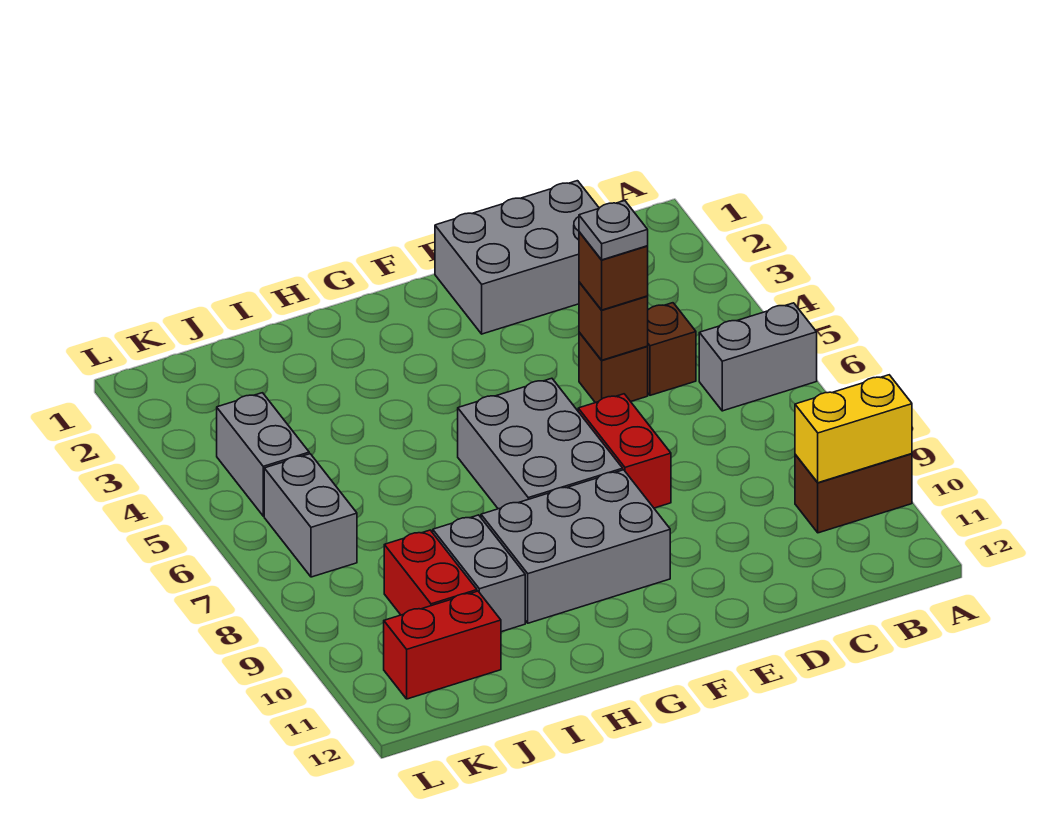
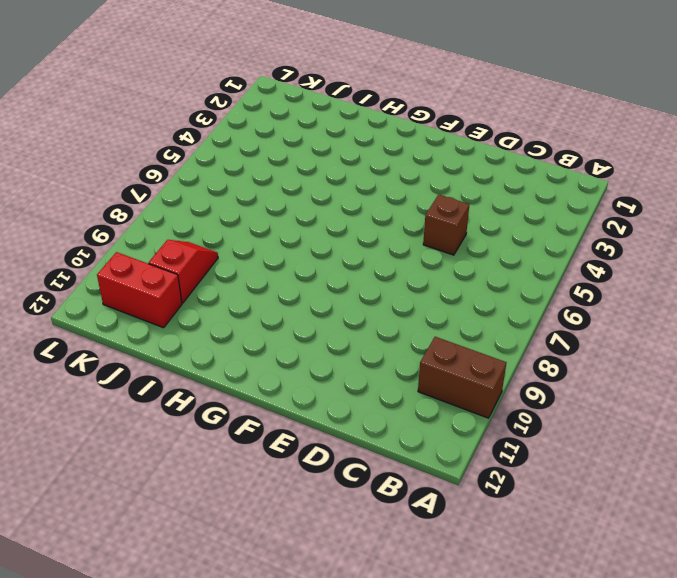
red slope J9:J10 level 1 top 10 -> red brick J9:J10 level 1
none -> grey brick A6:B6 level 1
none -> grey brick C1:E2 level 1
none -> brown brick C5 level 1

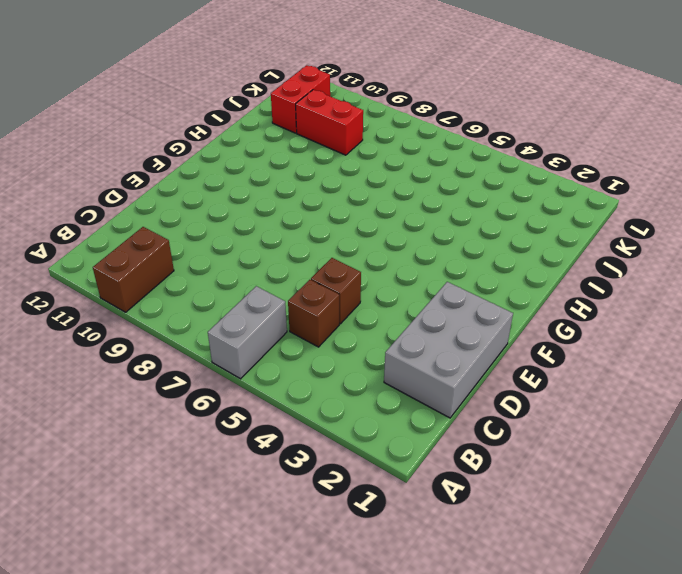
none -> red brick E7:E8 level 1
none -> grey brick F6:G8 level 1
none -> grey brick F9:H10 level 1

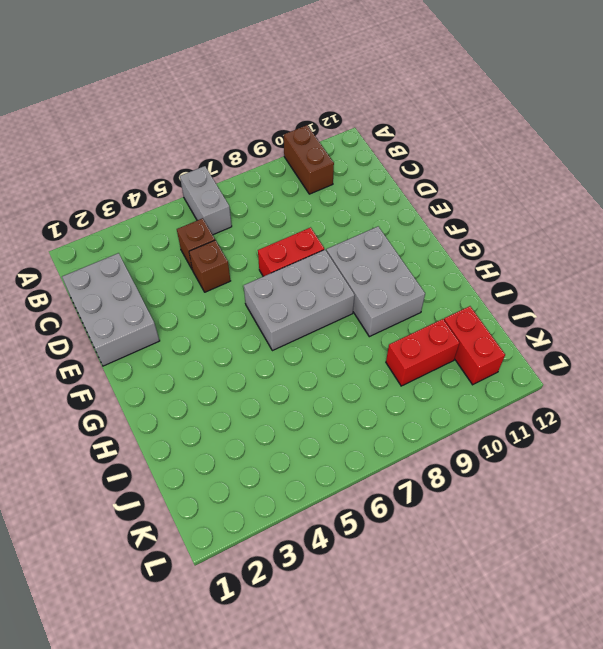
none -> grey brick I9:I10 level 1
none -> grey brick K4:K5 level 1
none -> grey brick K6:K7 level 1

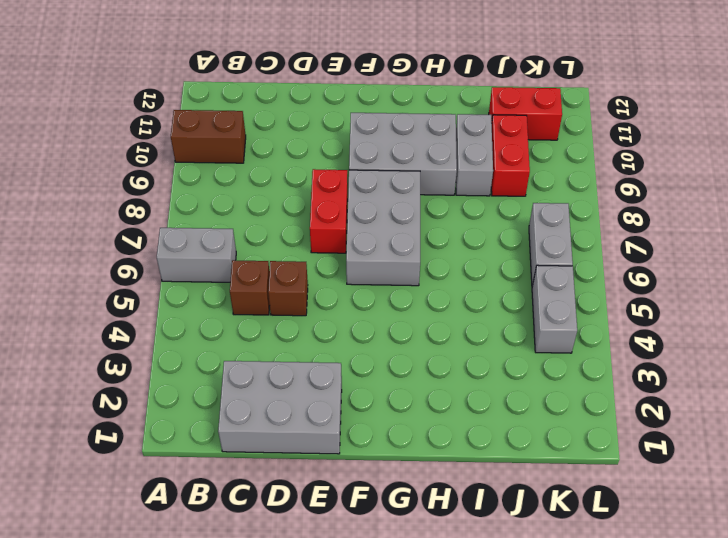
none -> yellow brick A10:B10 level 2
none -> brown brick D5 level 2
none -> brown brick D5 level 3

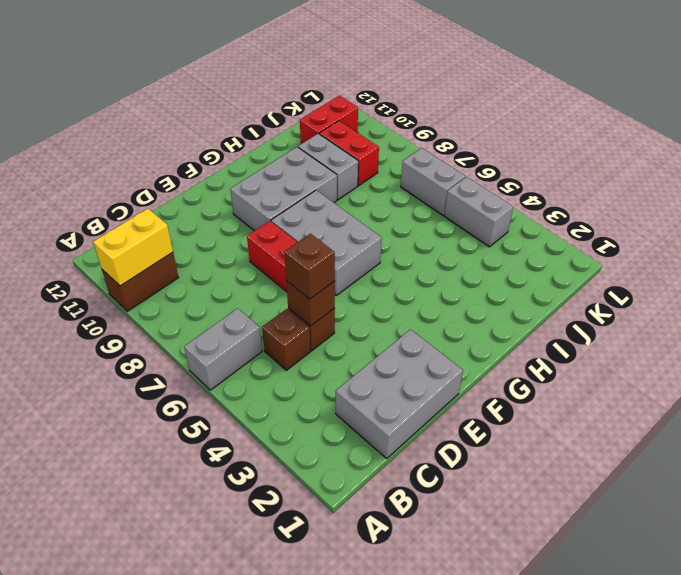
none -> grey plate D5 level 4

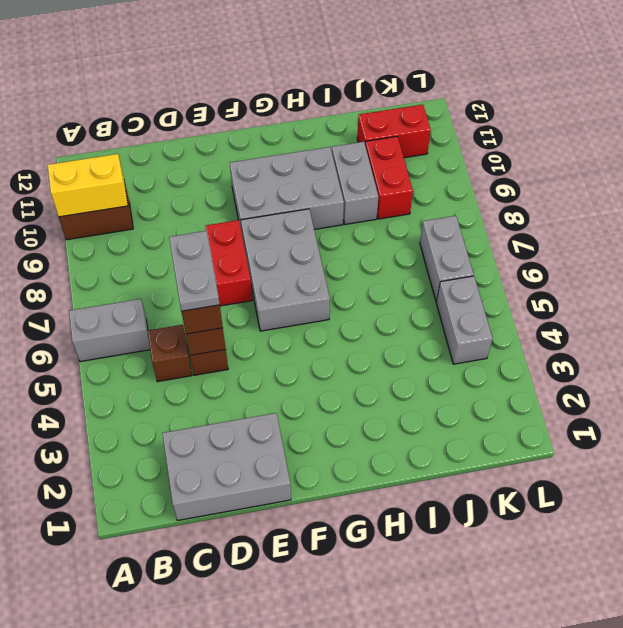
grey plate D5:D6 level 4 -> grey plate D5 level 4

